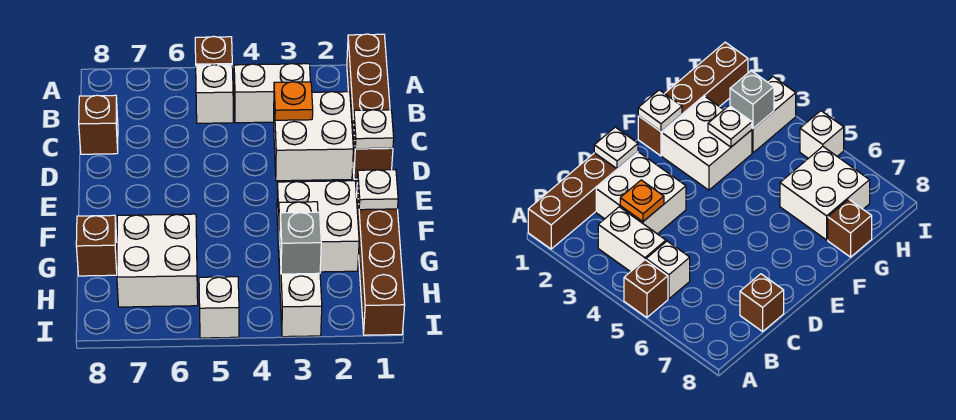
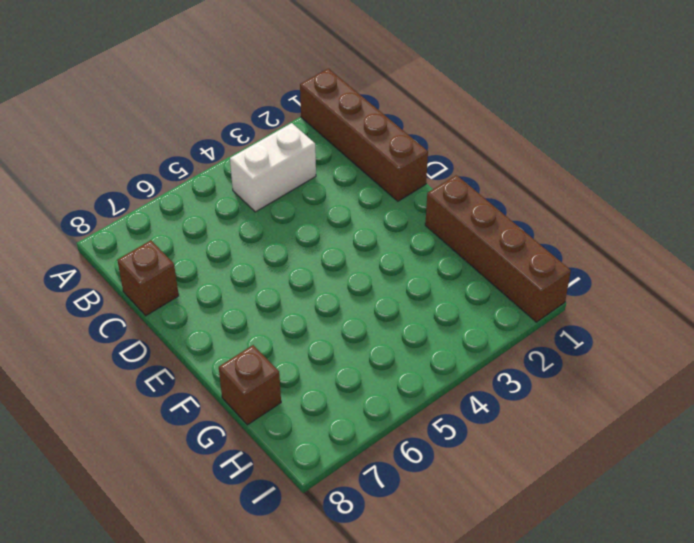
none -> brown brick A5 level 1
none -> white brick B5 level 1
none -> white brick C2:D3 level 1

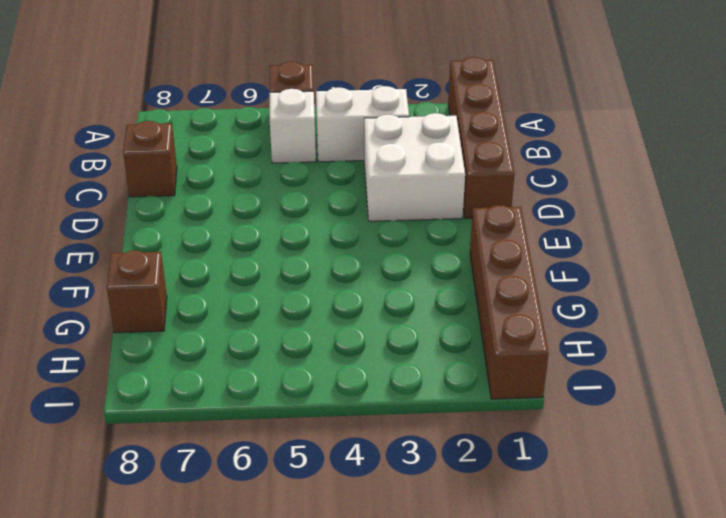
none -> white brick F2:G3 level 1
none -> white brick G6:H7 level 1
none -> white brick H3:I3 level 1

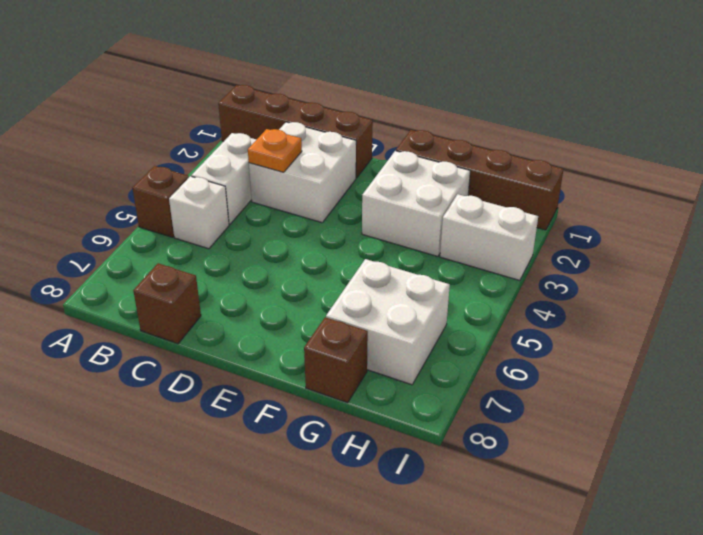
none -> white brick I5 level 1
none -> white plate D1 level 2
none -> white plate F1 level 2

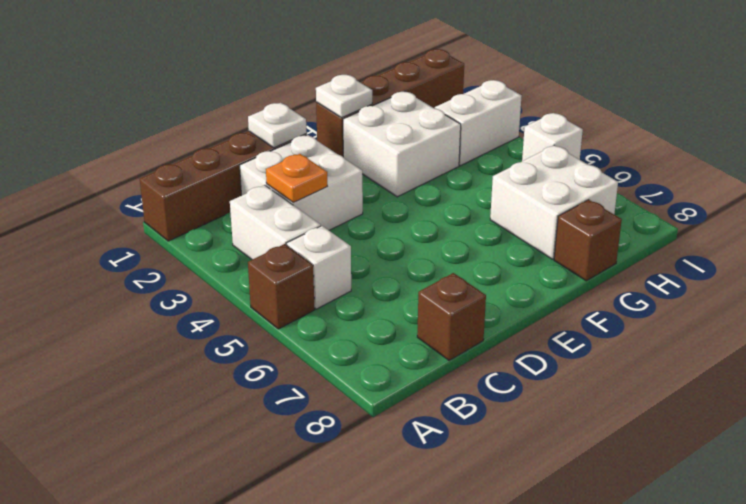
none -> white plate G3 level 2
none -> grey brick H3 level 2

